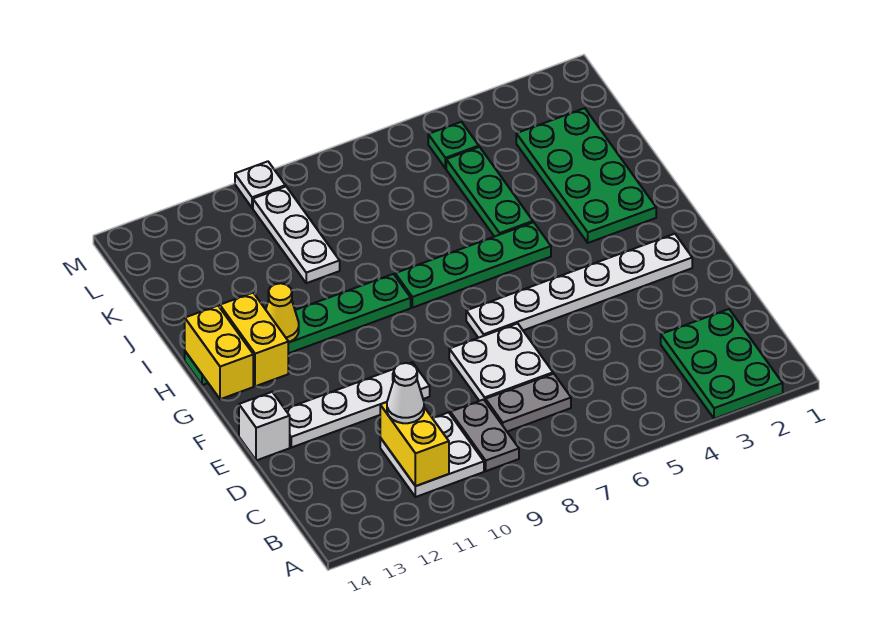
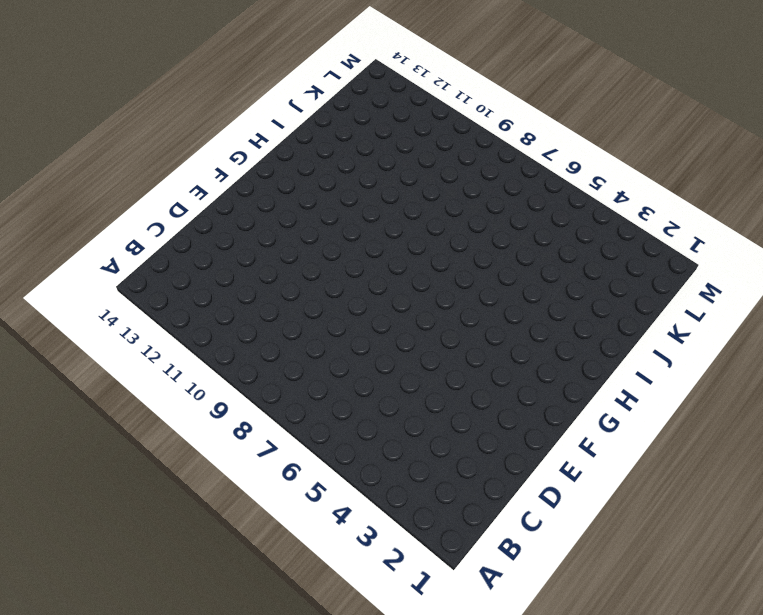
none -> green plate A2:C3 level 1
none -> grey plate B9:C9 level 1
none -> white plate B10:C11 level 1

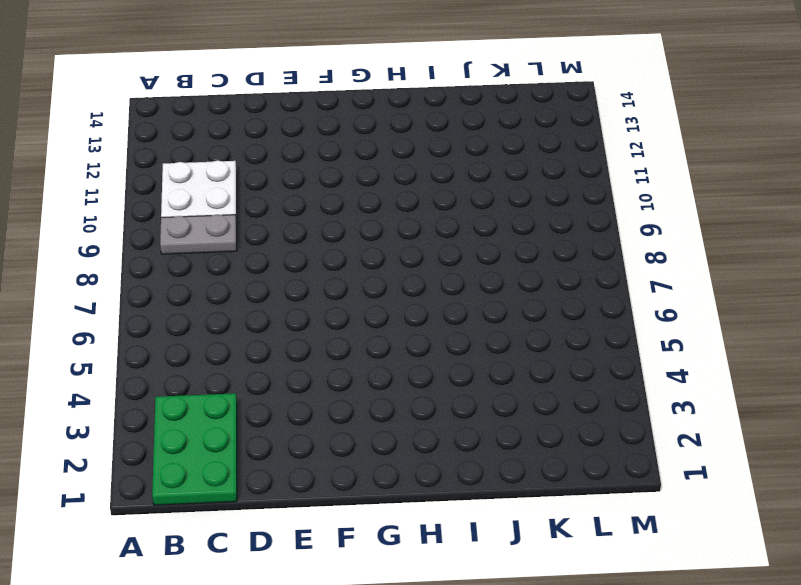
green plate B1:C3 level 1 -> green plate A2:C3 level 1
none -> grey plate C7:C8 level 1
none -> white plate D7:E8 level 1
none -> white plate E10:E13 level 1

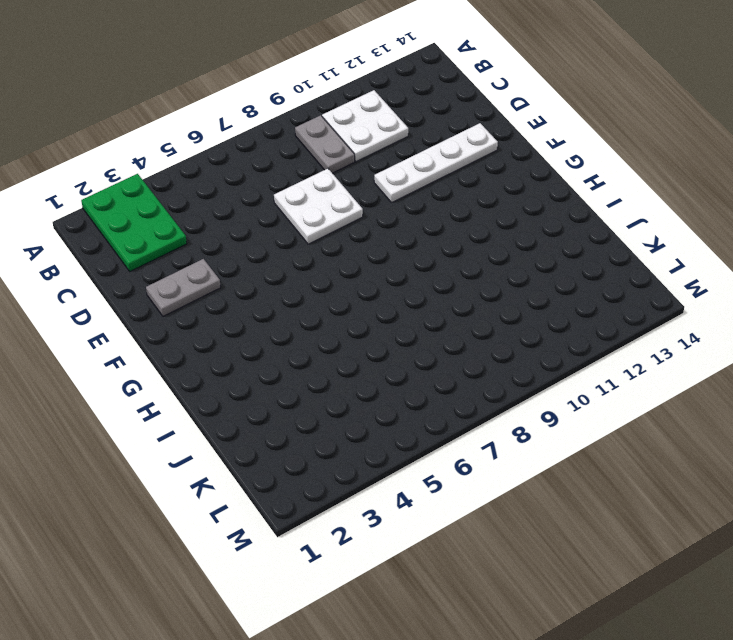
grey plate E2:E3 level 1 -> grey plate C7:C8 level 1
none -> white brick E14 level 1
none -> white plate F2:F7 level 1
none -> green plate H2:K3 level 1

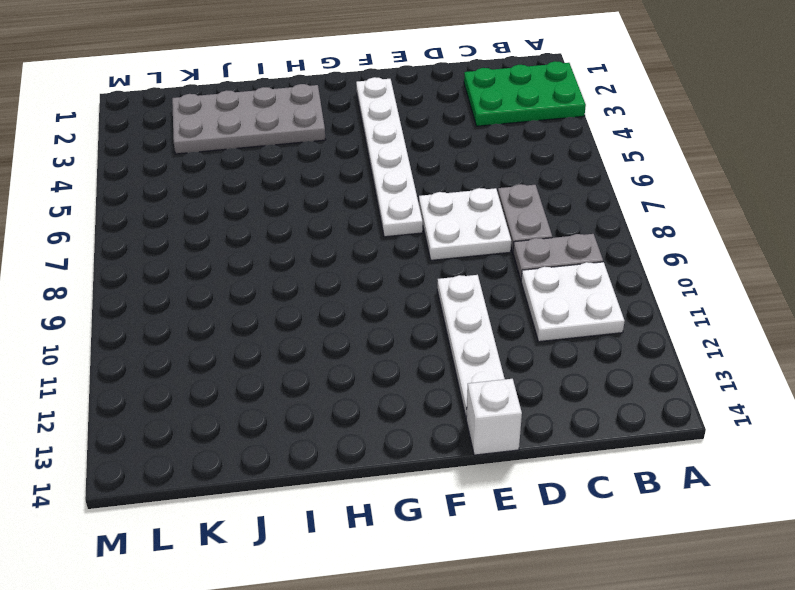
grey plate H2:K3 level 1 -> green plate H2:K3 level 1
none -> green plate H5:H8 level 1
none -> green plate H9:H14 level 1
none -> green plate I5:K5 level 1

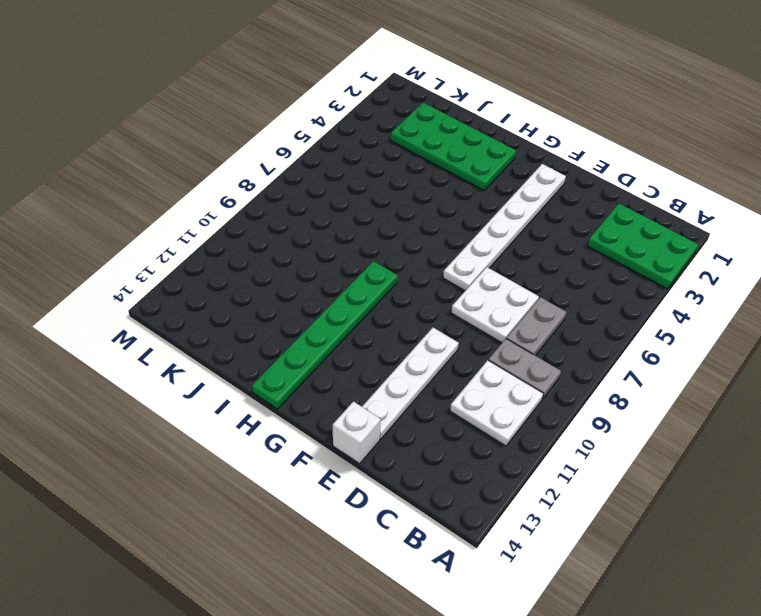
none -> green plate H5:H8 level 1
none -> green plate I5:K5 level 1
none -> white plate J10:L10 level 1

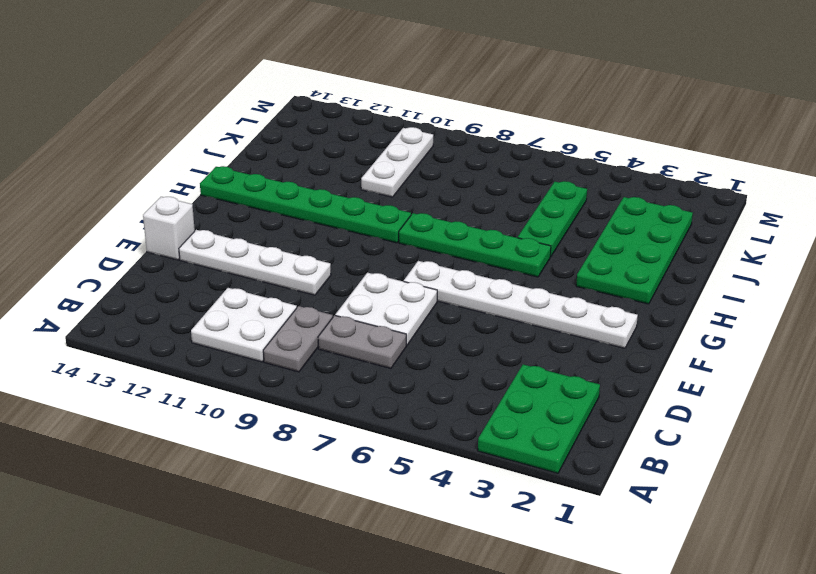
none -> green plate L5 level 1
none -> white plate M10 level 1
none -> yellow brick B11:C11 level 2

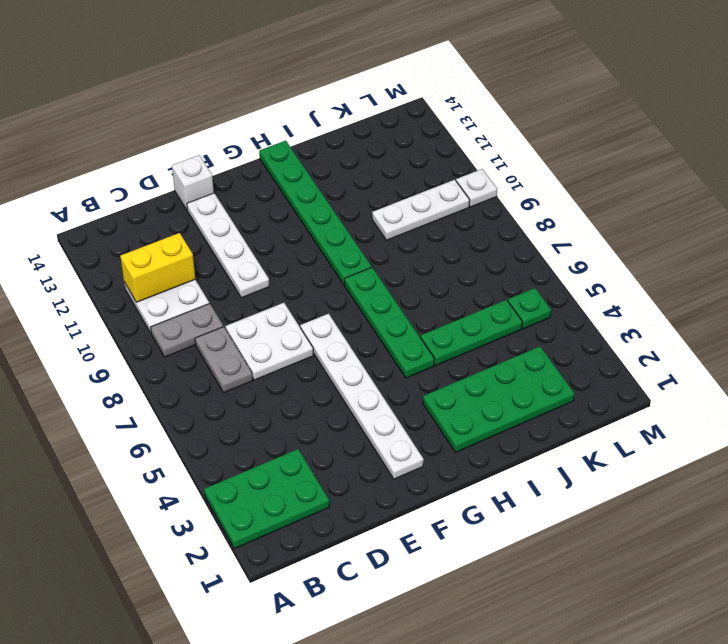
none -> yellow brick G13:H13 level 2
none -> yellow brick G14:H14 level 2
none -> yellow cone H12 level 2

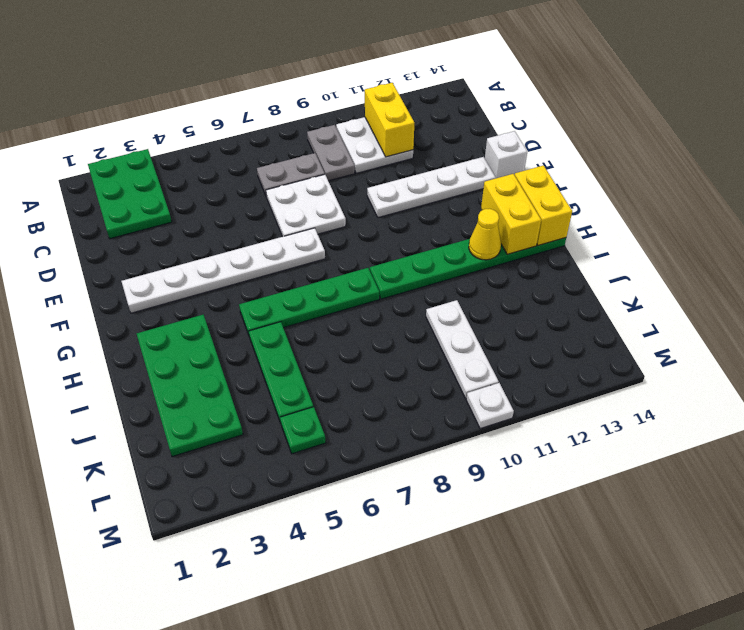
none -> white cone C11 level 3

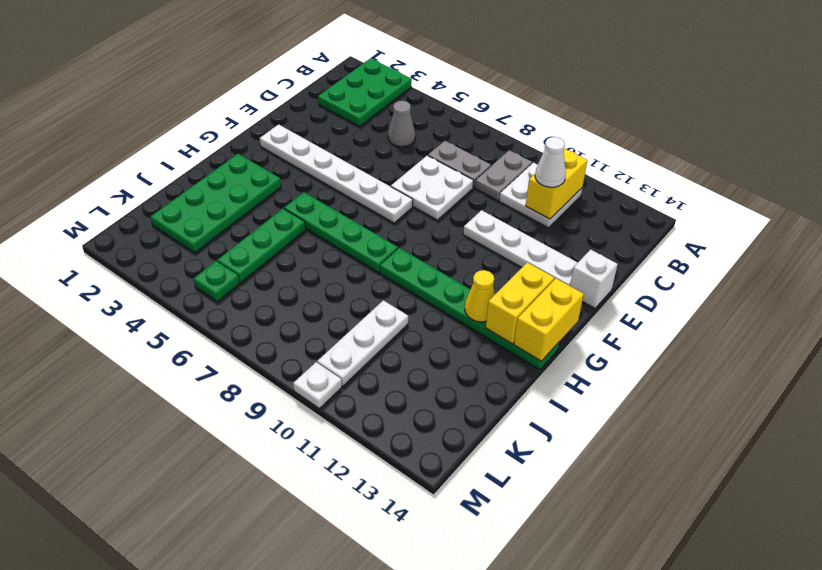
grey cone C5 level 1 -> none

